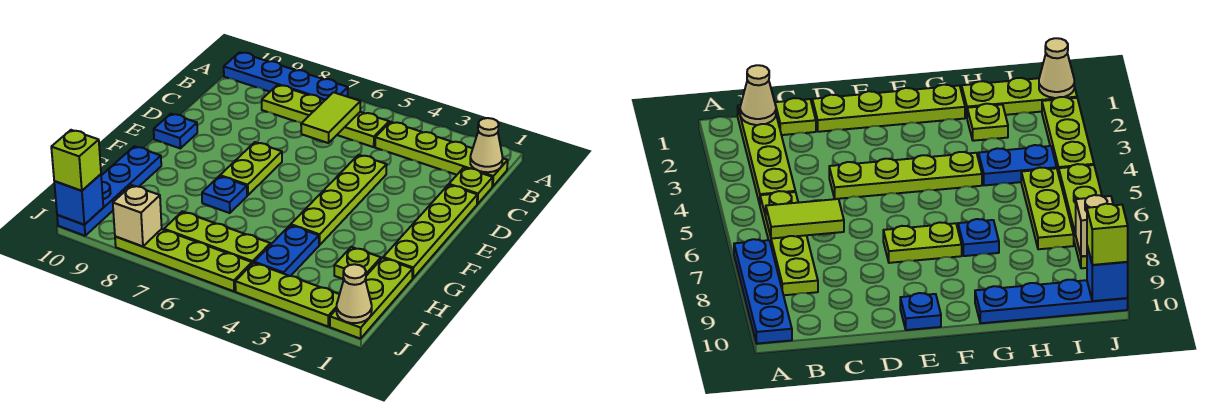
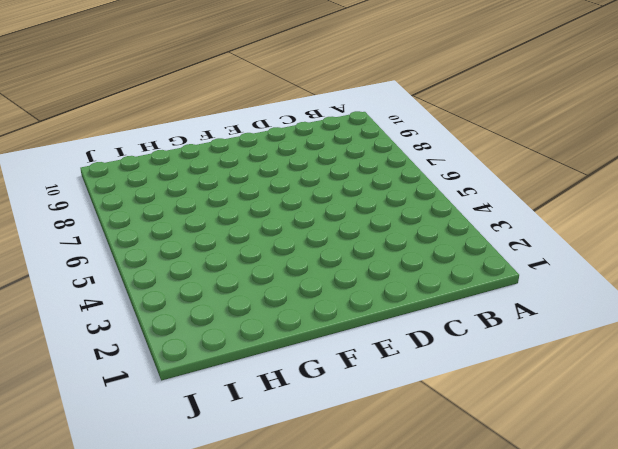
none -> blue plate A7:A10 level 1
none -> lime plate B1:B4 level 1
none -> lime plate B5:B8 level 1

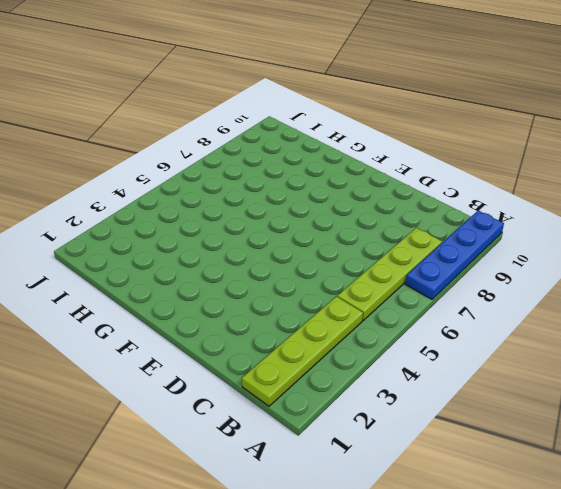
none -> lime plate C1 level 1
none -> lime plate D1:G1 level 1
none -> lime plate D4:G4 level 1

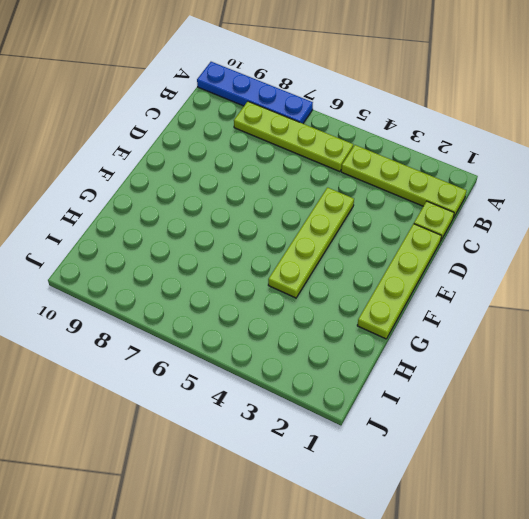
none -> lime plate E7:F7 level 1
none -> blue plate E10 level 1
none -> blue plate G7 level 1

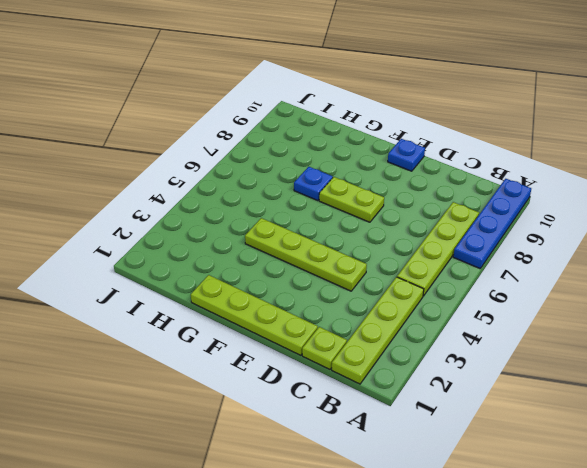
none -> blue plate G10:J10 level 1
none -> lime plate H1:J1 level 1
none -> lime plate H2 level 1

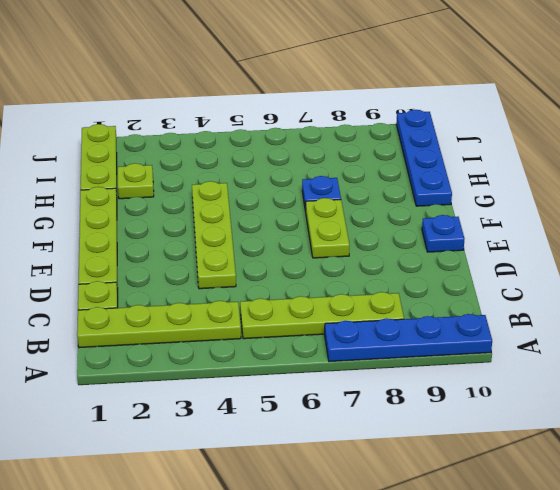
none -> blue plate H4:I4 level 1
none -> lime plate I5:I7 level 1
none -> lime plate J2:J4 level 1

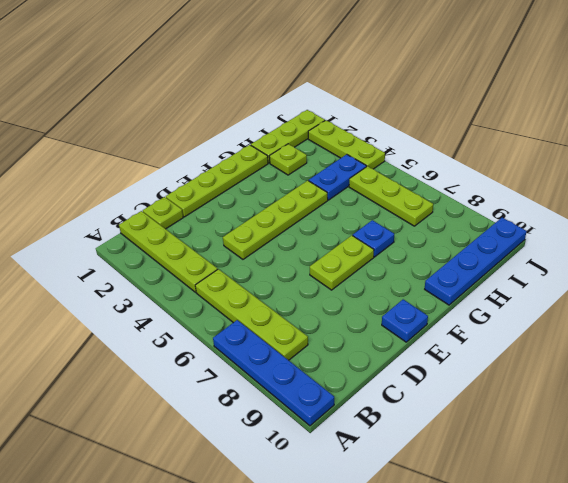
none -> lime plate J5:J8 level 1
none -> tan cone B1 level 2
none -> lime tile B6:C6 level 2

